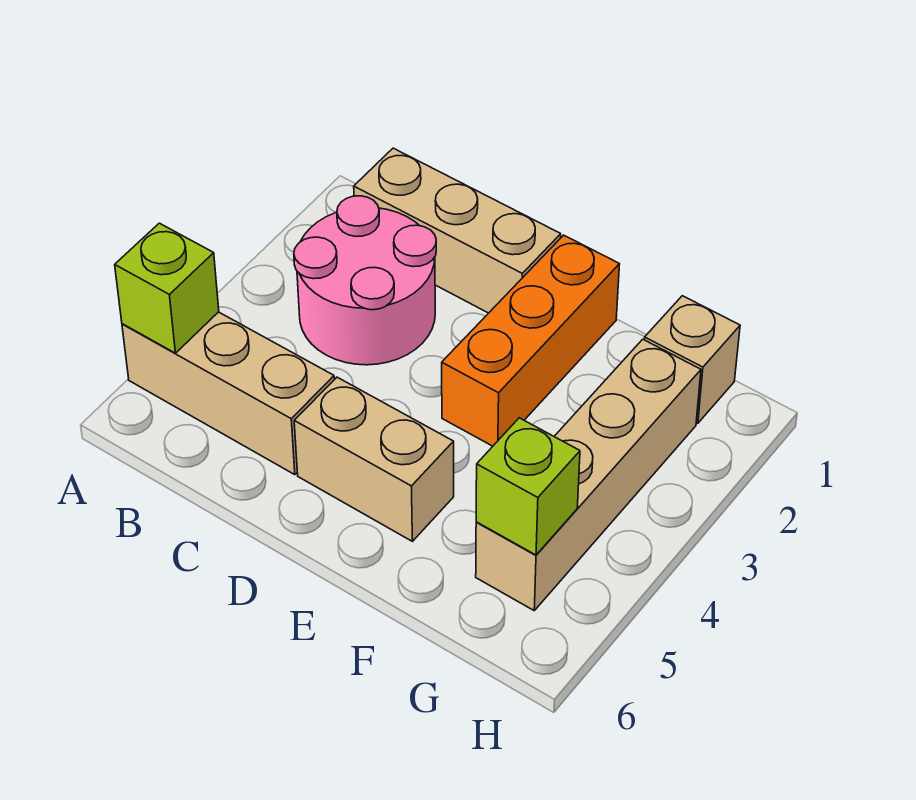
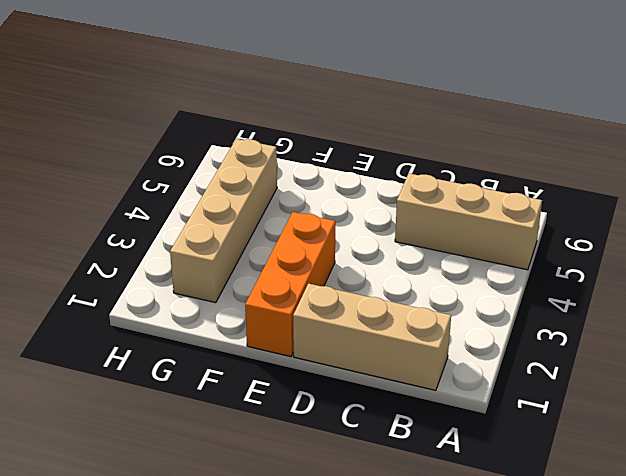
none -> pink round brick B2:C3 level 1
none -> tan brick D5:E5 level 1

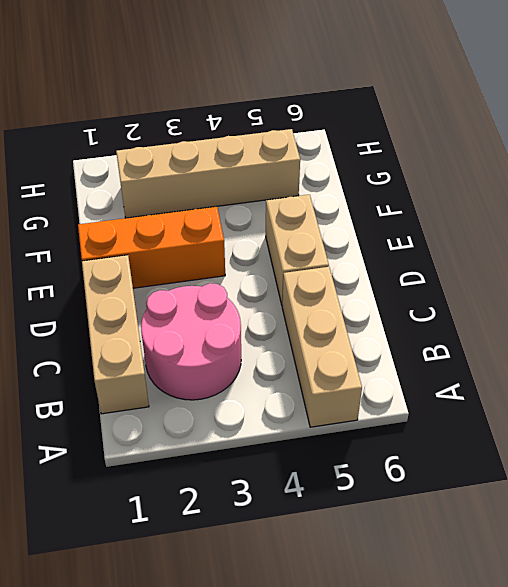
none -> tan brick G1 level 1
none -> lime brick A5 level 2

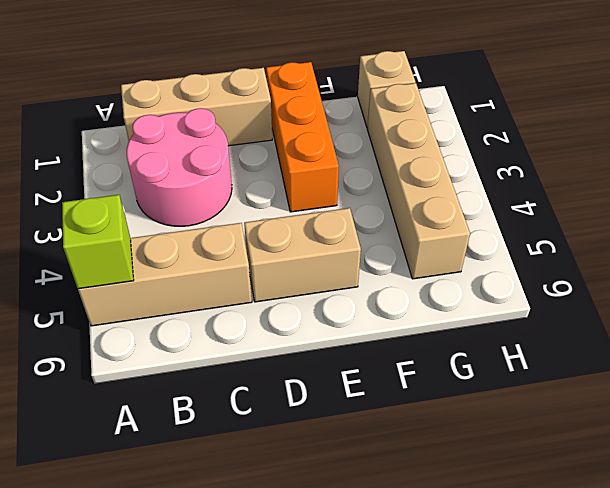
none -> lime brick G5 level 2

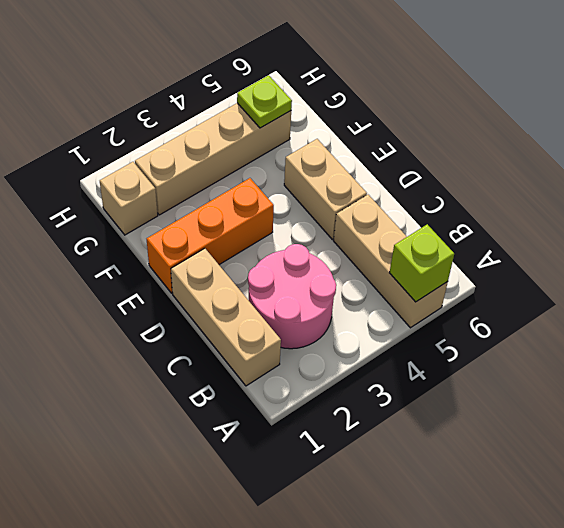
lime plate G5 level 2 -> lime brick G5 level 2

